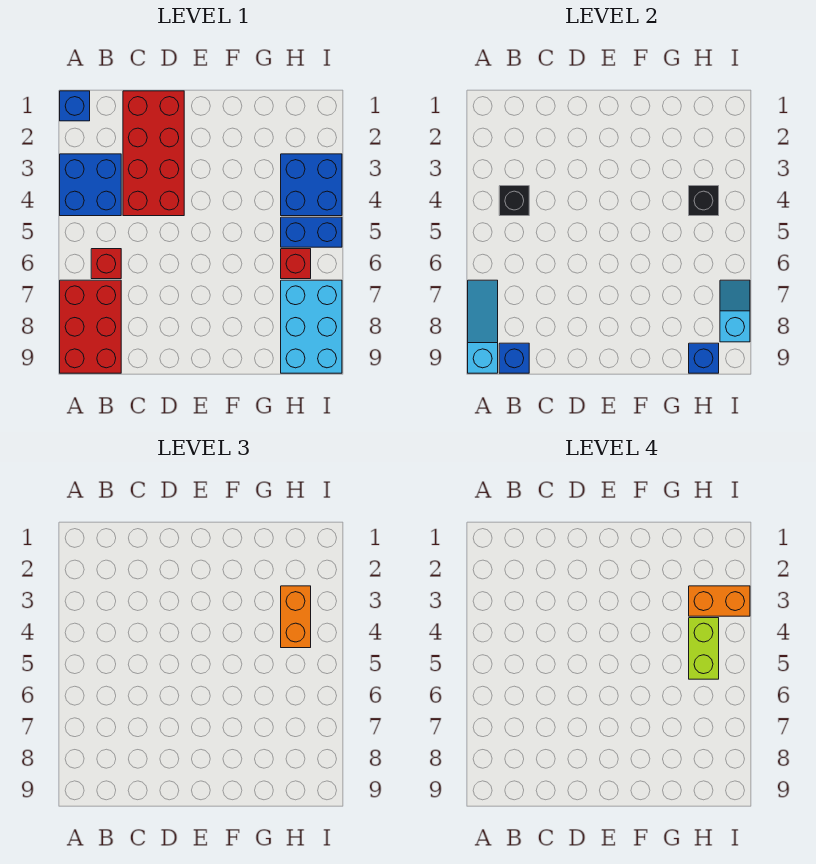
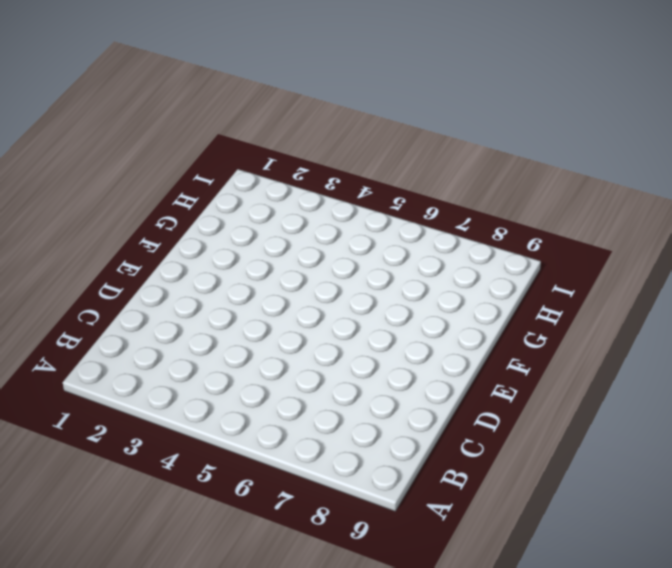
none -> blue brick A1 level 1
none -> blue brick A3:B4 level 1
none -> red brick A7:B9 level 1

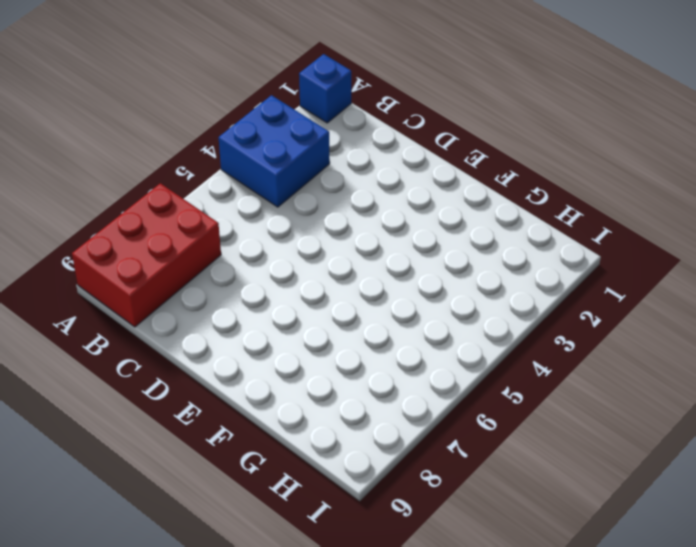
none -> red brick B6 level 1
none -> red brick C1:D4 level 1
none -> blue brick H3:I4 level 1

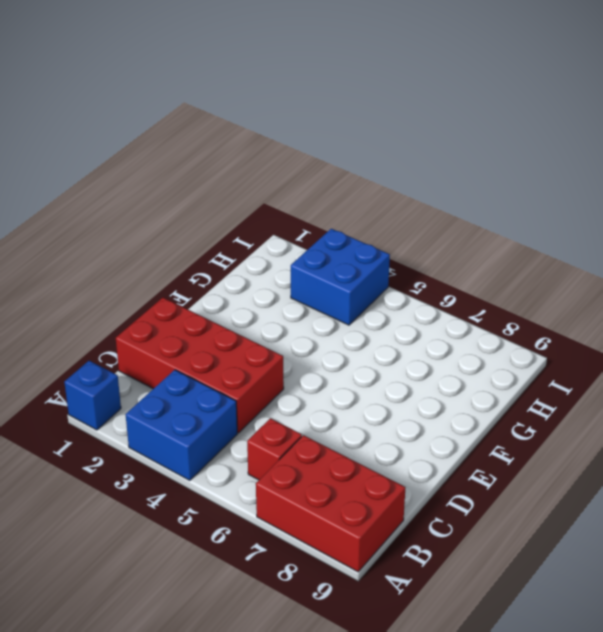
none -> blue brick H5:I5 level 1
none -> red brick H6 level 1
none -> cyan brick H7:I9 level 1

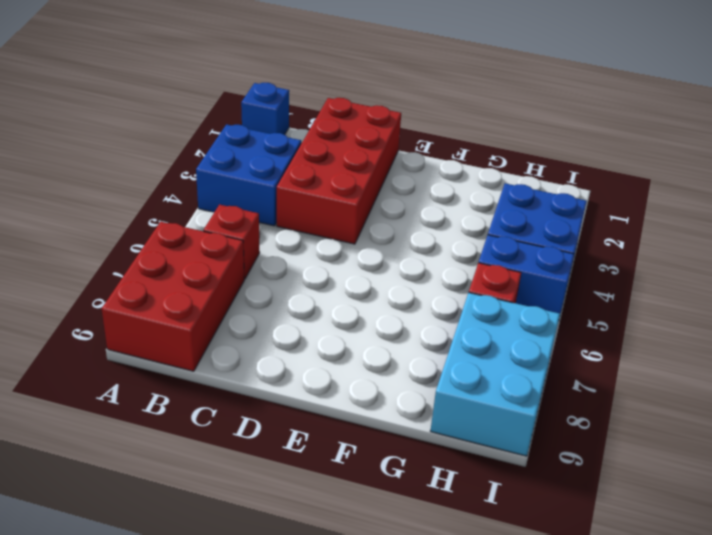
none -> cyan slope A7:A9 level 2 top 9
none -> black brick B4 level 2
none -> blue brick B9 level 2

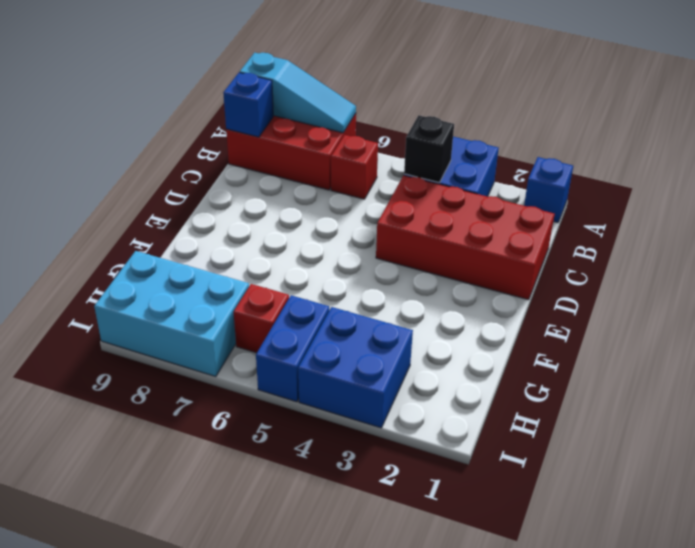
none -> black brick H4 level 2
none -> blue brick H9 level 2
none -> cyan slope I7:I8 level 2 top 8

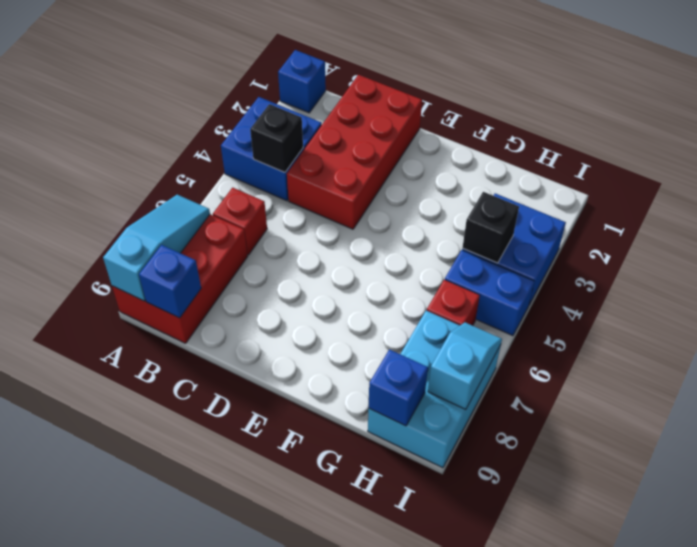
none -> orange brick H3:H4 level 3
none -> orange brick H3:I3 level 4
none -> lime brick H4:H5 level 4

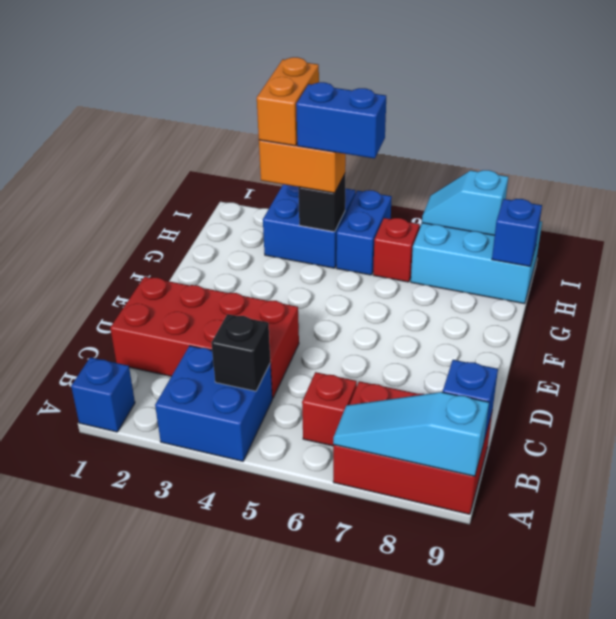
blue brick H4:H5 level 4 -> lime brick H4:H5 level 4

